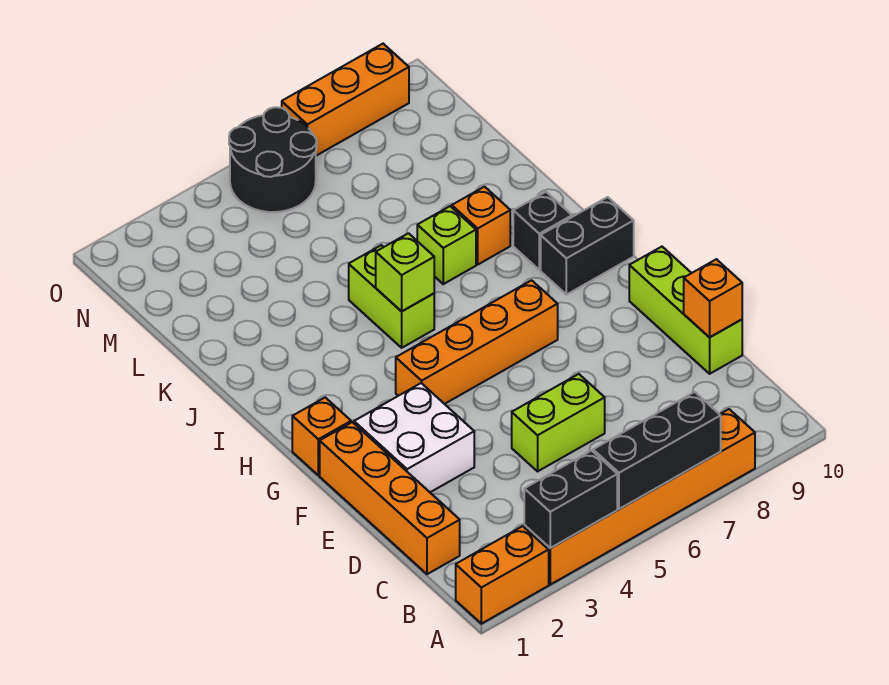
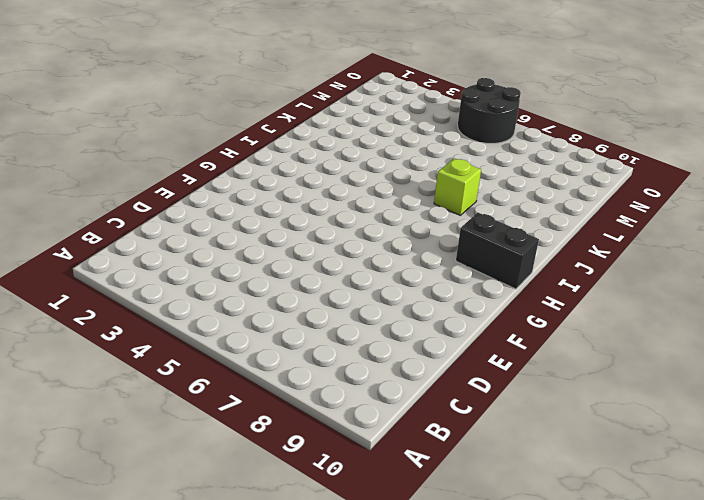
none -> orange brick A1:A2 level 1
none -> orange brick A3:A8 level 1
none -> orange brick C1:F1 level 1

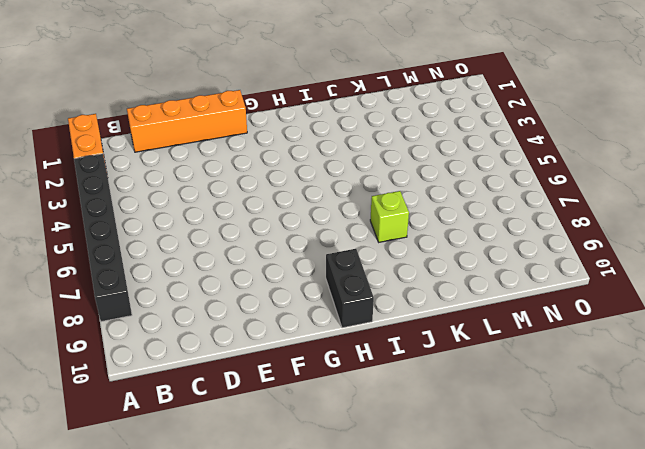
black brick A3:A8 level 1 -> orange brick A3:A8 level 1
none -> lime brick D5:D6 level 1
none -> lime brick D10:F10 level 1
none -> white brick E2:F3 level 1

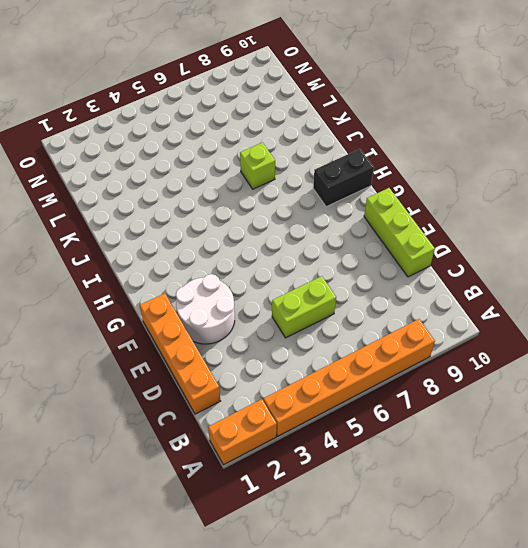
white round brick E2:F3 level 1 -> white brick E2:F3 level 1
none -> orange brick G1 level 1
none -> orange brick G4:G7 level 1
none -> lime brick I5:J5 level 1

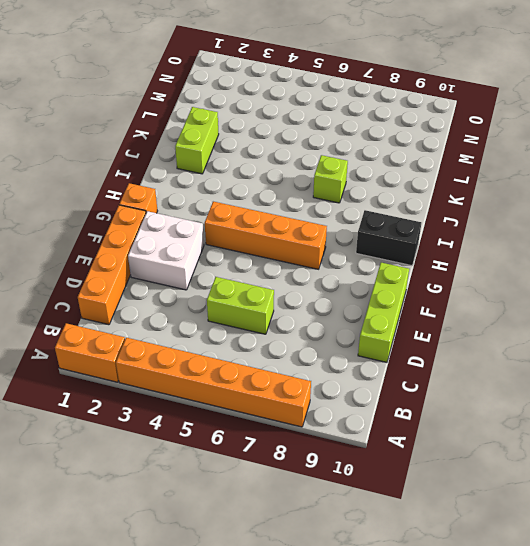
lime brick J2:K2 level 1 -> lime brick I5:J5 level 1
none -> black brick I9 level 1
none -> orange brick J8 level 1
none -> black round brick N5:O6 level 1

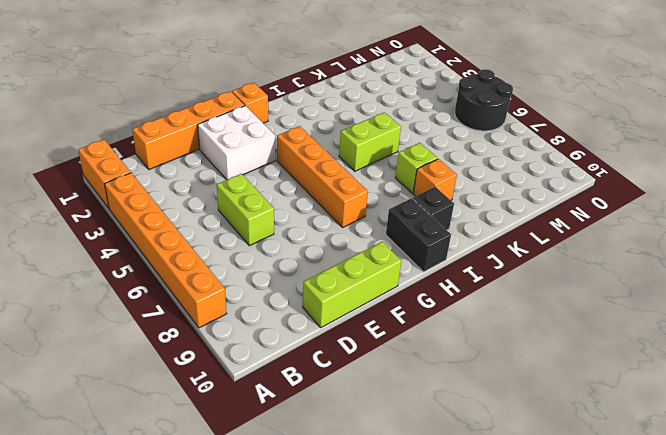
none -> orange brick O7:O9 level 1
none -> black brick A3:A4 level 2
none -> black brick A5:A7 level 2

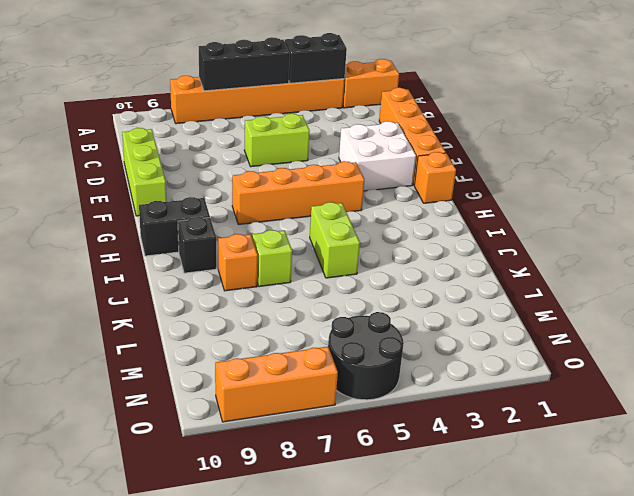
none -> orange brick D10 level 2
none -> lime brick I5 level 2

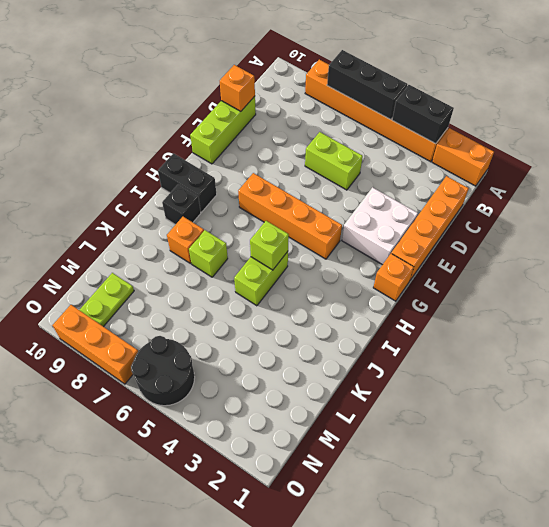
lime plate M9:N9 level 1 -> none

